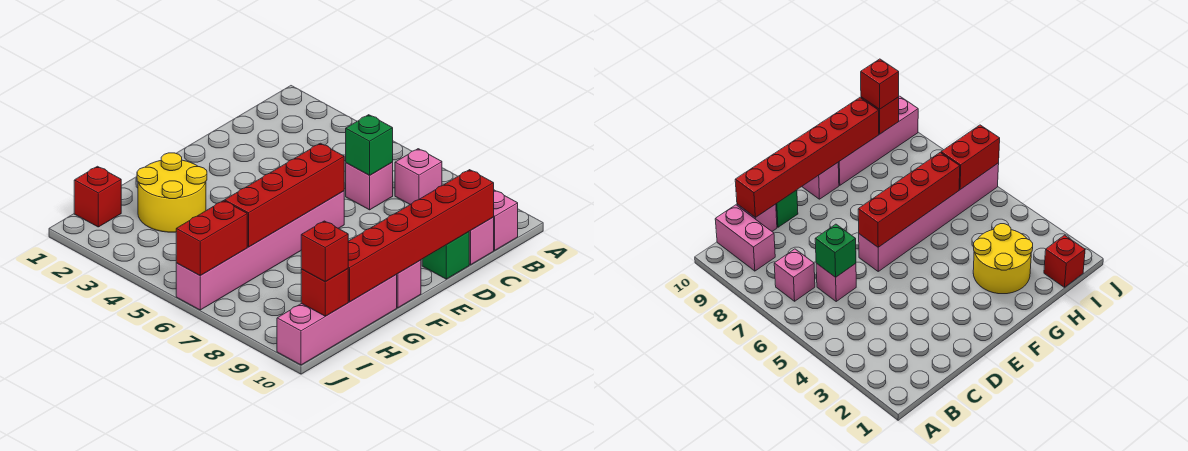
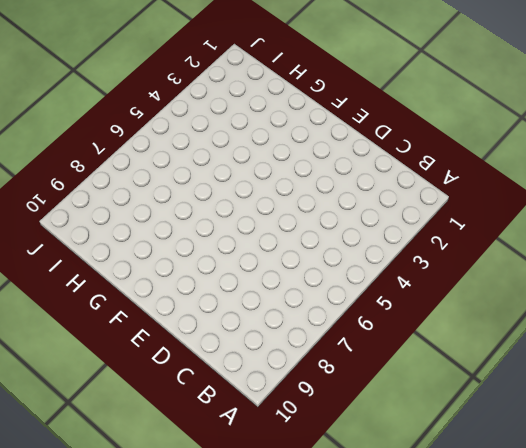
none -> pink brick B7 level 1
none -> pink brick B9:B10 level 1
none -> pink brick C6 level 1

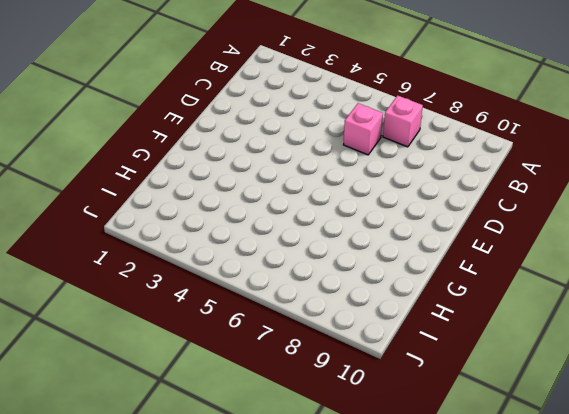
none -> pink brick B9:B10 level 1
none -> pink brick C10 level 1
none -> green brick D10 level 1

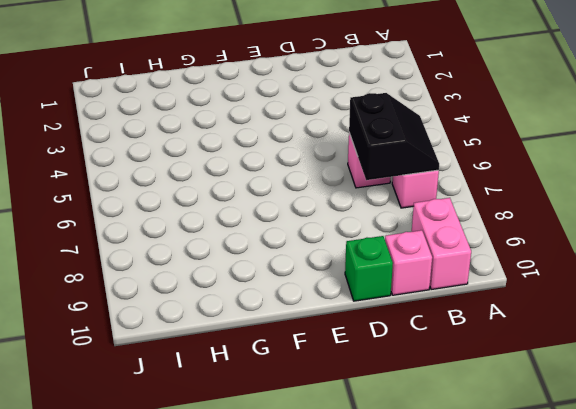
black slope B6:C7 level 2 top C -> green brick C6 level 2
none -> pink brick E6:J6 level 1
none -> pink brick F10 level 1
none -> yellow round brick G2:H3 level 1

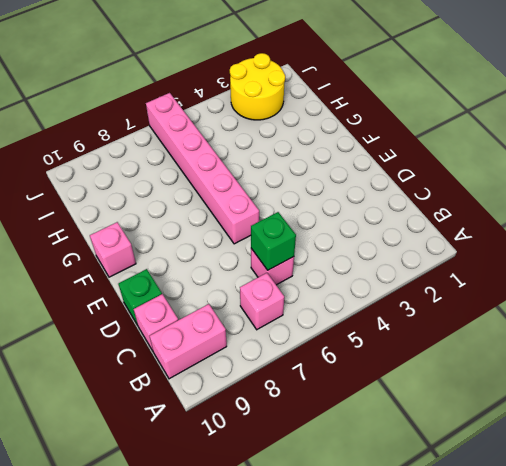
yellow round brick I2:J3 level 1 -> yellow round brick G2:H3 level 1
none -> pink brick G10:J10 level 1
none -> red brick I1 level 1
none -> red brick C10:H10 level 2

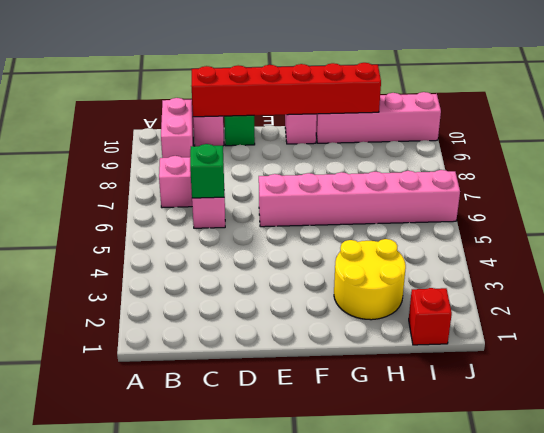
none -> red brick E6:H6 level 2
none -> red brick I6:J6 level 2
none -> red brick I10 level 2

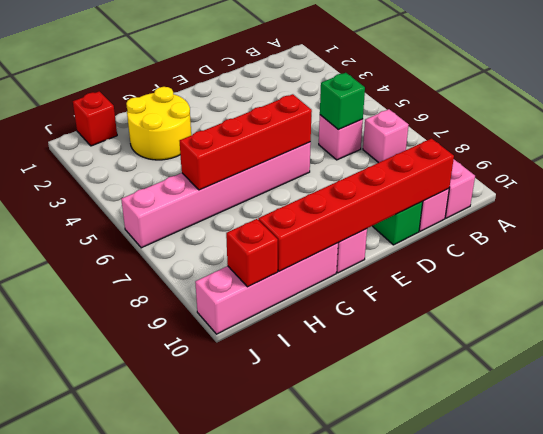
none -> red brick I6:J6 level 2
none -> red brick I10 level 3

